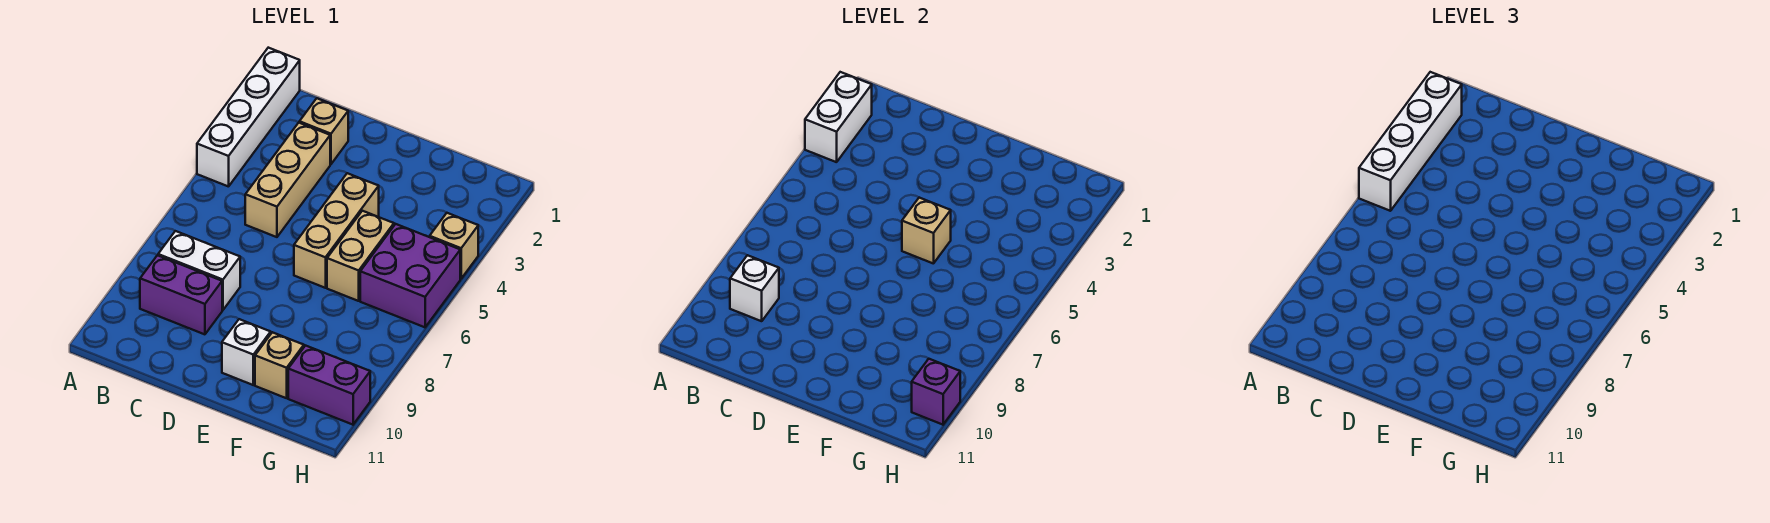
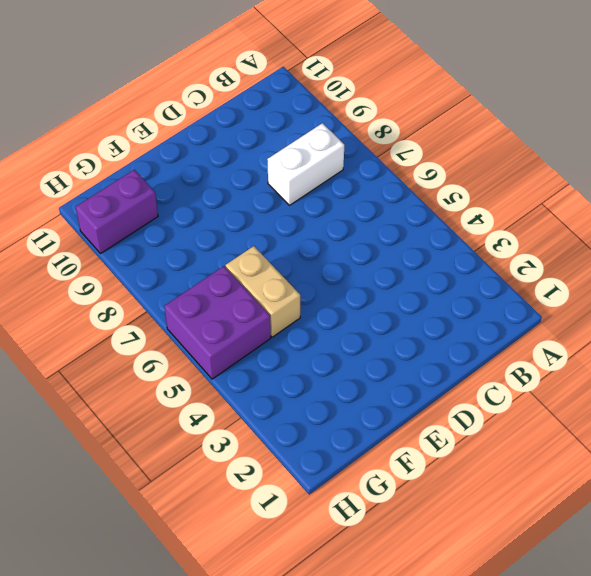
none -> white brick A1:A4 level 1
none -> purple brick B9:C9 level 1
none -> tan brick C2 level 1

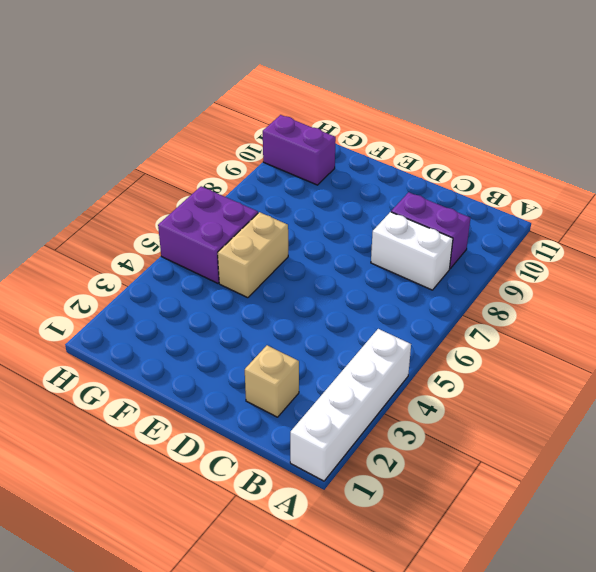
none -> tan brick C3:C5 level 1
none -> tan brick E4:E6 level 1
none -> white brick E10 level 1

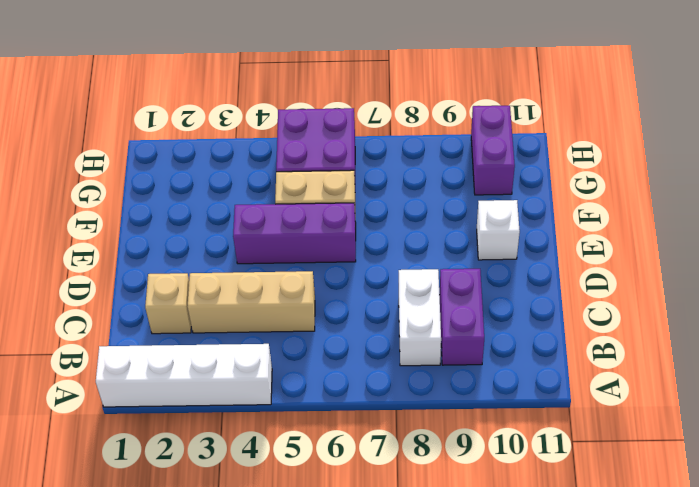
purple brick E4:E6 level 1 -> tan brick E4:E6 level 1
none -> tan brick F10 level 1
none -> tan brick H4 level 1
none -> white brick A2:A3 level 2

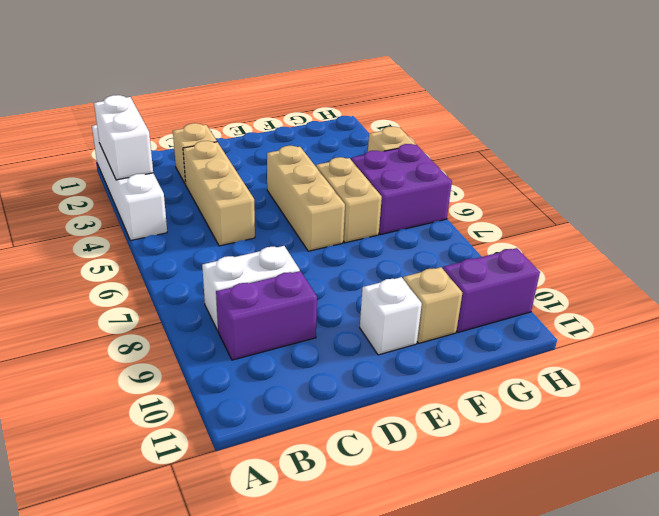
none -> white brick B9 level 2
none -> tan brick E5 level 2
none -> purple brick H10 level 2

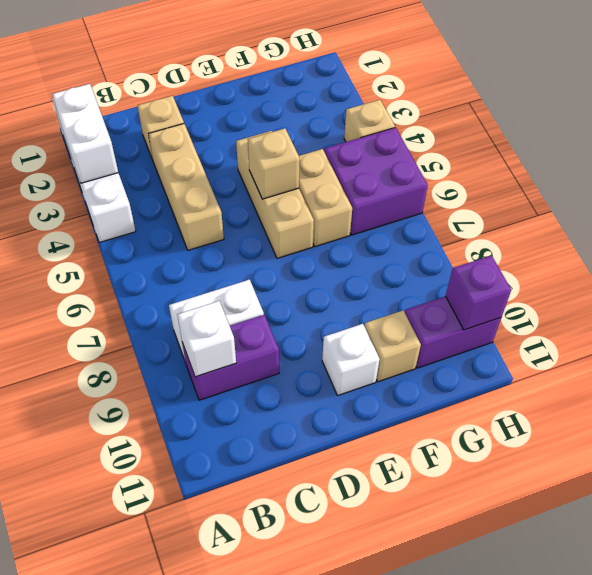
none -> white brick A2:A5 level 3

